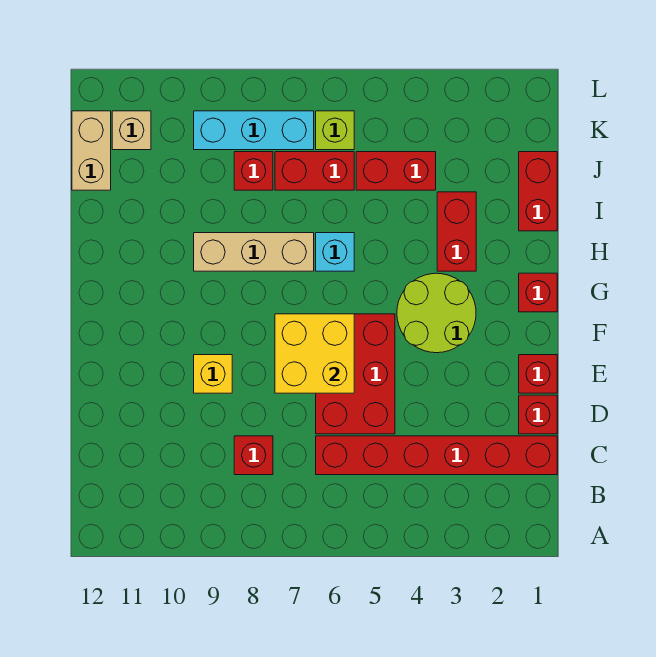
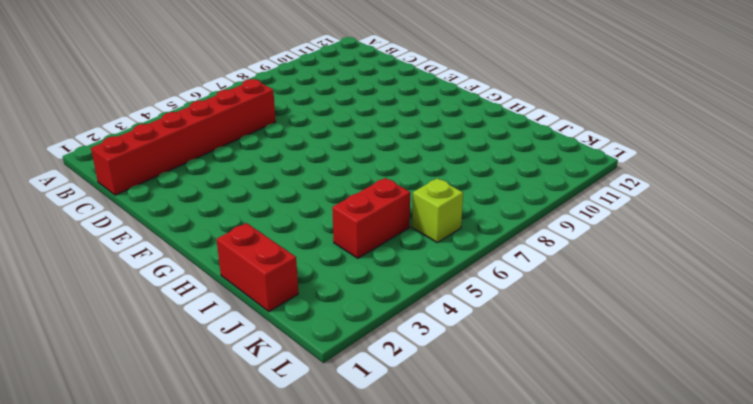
none -> red brick C8 level 1
none -> red brick D1 level 1
none -> red brick D5:F6 level 1

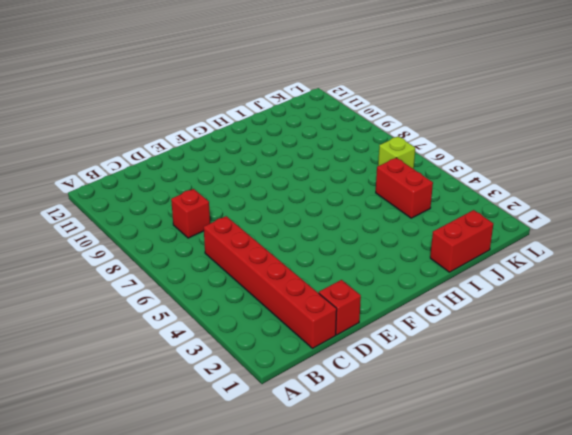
none -> red brick D5:F6 level 1
none -> red brick E1 level 1
none -> yellow brick E9 level 1

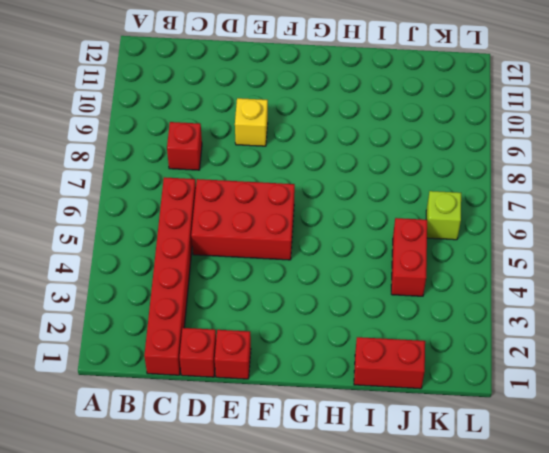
none -> lime round brick F3:G4 level 1
none -> red brick G1 level 1
none -> red brick H3:I3 level 1

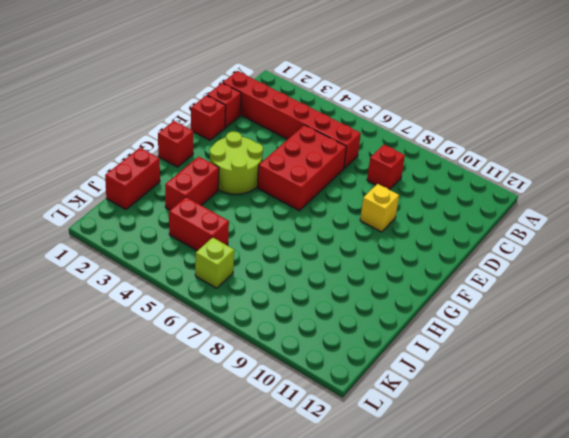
none -> cyan brick H6 level 1
none -> tan brick H7:H9 level 1
none -> red brick J6:J7 level 1

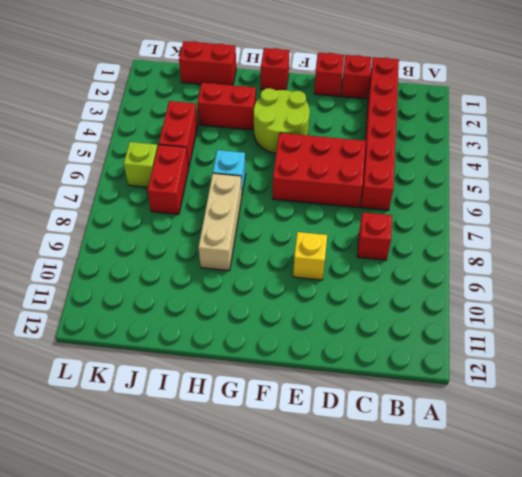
none -> red brick J8 level 1
none -> tan brick J12:K12 level 1
none -> cyan brick K7:K9 level 1

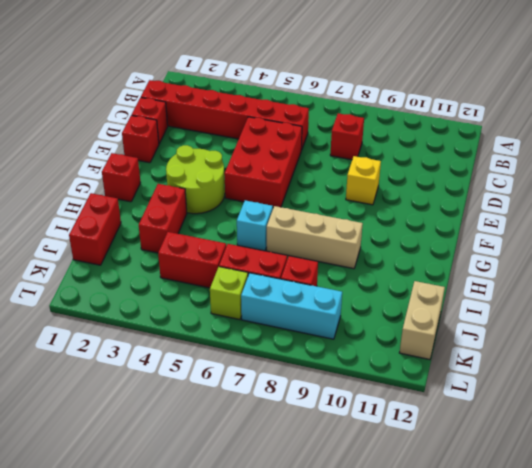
none -> tan brick K11 level 1
none -> yellow brick E6:F7 level 2

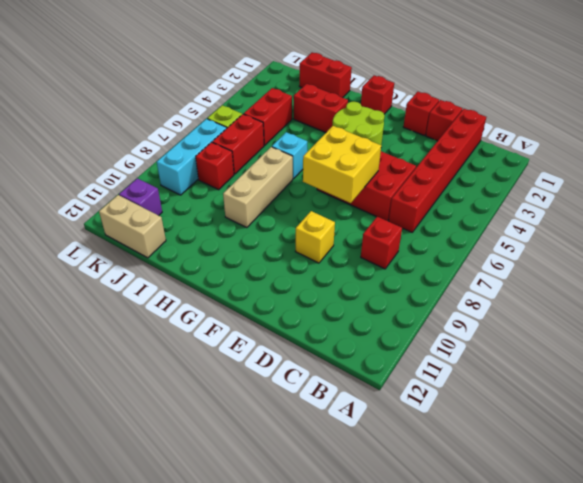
purple brick K11 level 1 -> tan brick K11 level 1

